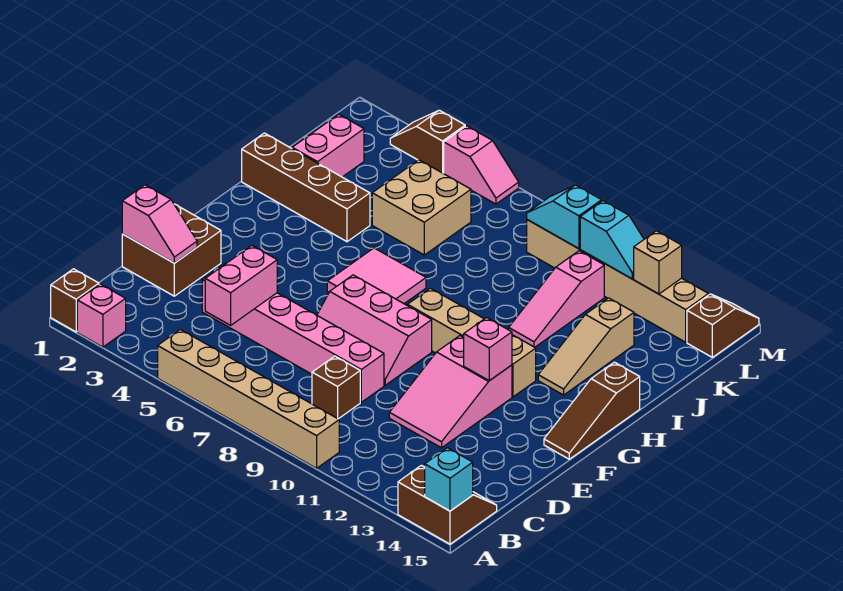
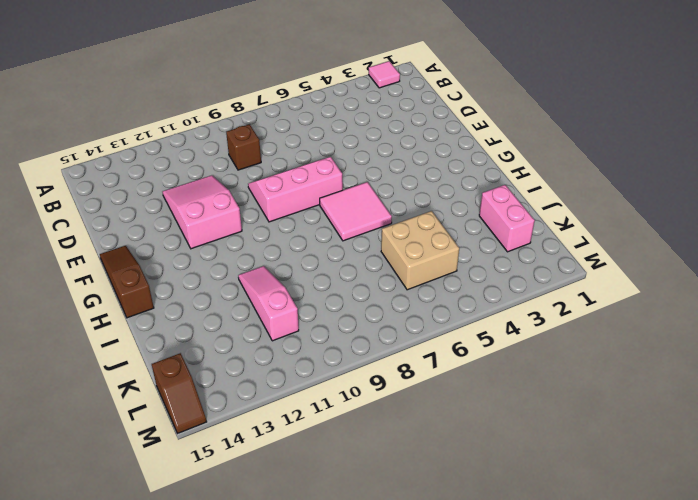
pink tile A2 level 1 -> pink brick A2 level 1
none -> brown brick A1 level 1
none -> tan brick A5:A10 level 1
none -> brown slope A14:B15 level 1 top A

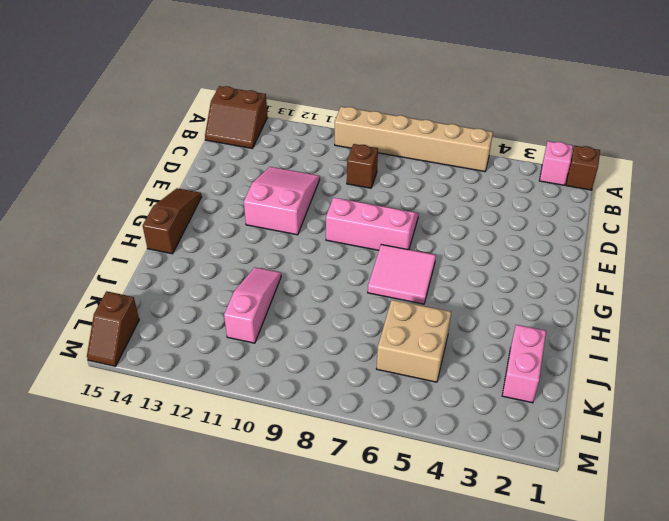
none -> brown brick D1:E2 level 1
none -> pink brick D4:D9 level 1
none -> tan brick G9:G12 level 1

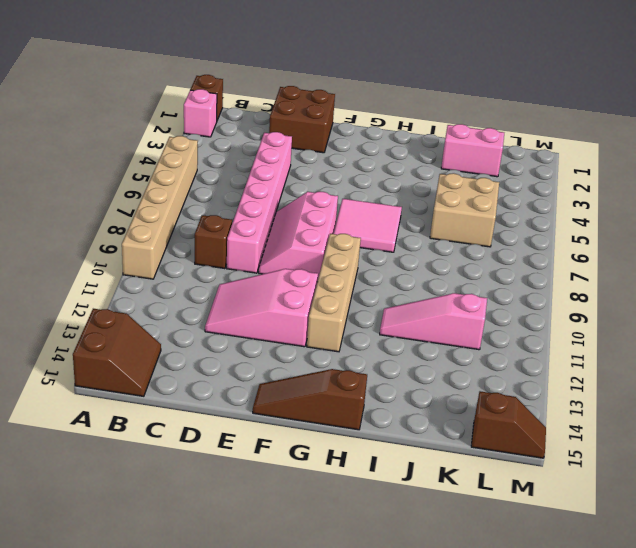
none -> tan slope H13:J13 level 1 top J
none -> brown brick I1:I4 level 1
none -> tan brick L9:L14 level 1

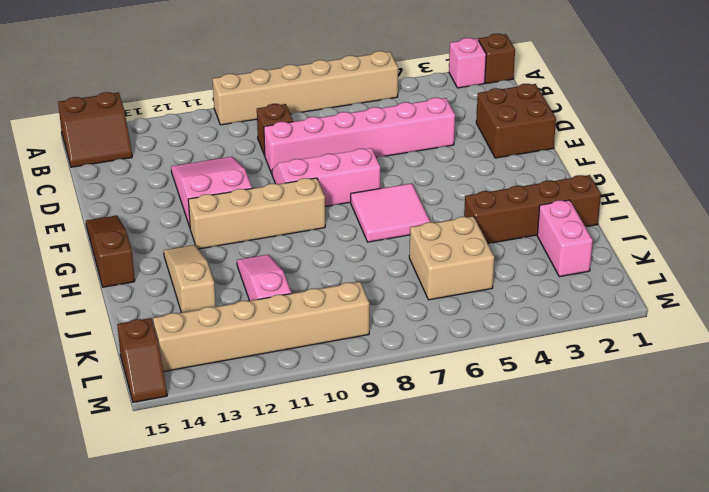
none -> brown slope M3:M4 level 1 top 4
none -> pink slope M5:M6 level 1 top 5
none -> cyan brick A15 level 2

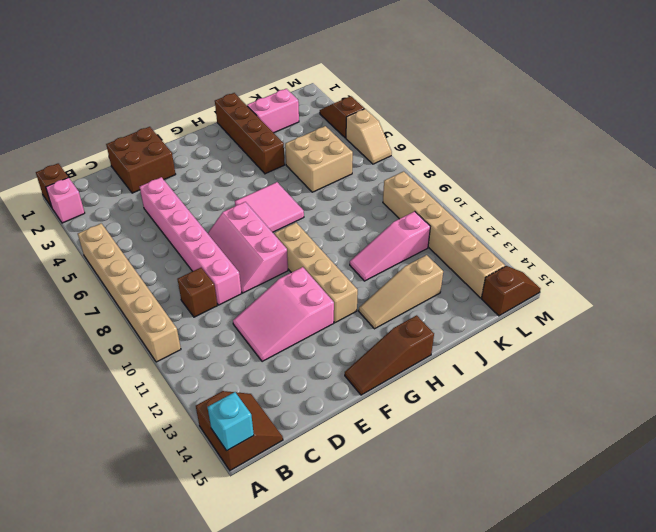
tan slope M5:M6 level 1 top 5 -> pink slope M5:M6 level 1 top 5
none -> pink brick C5:D5 level 2
none -> pink slope D1:D2 level 2 top 1
none -> pink brick F12 level 2

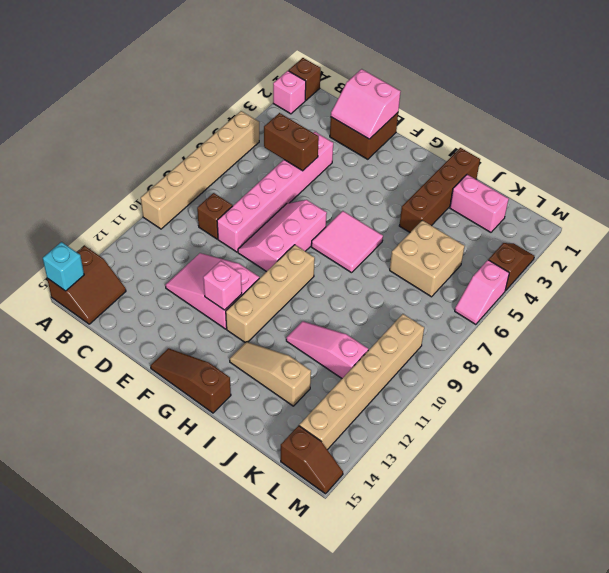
brown brick C5:D5 level 2 -> pink brick C5:D5 level 2
pink slope D1:E2 level 2 top 1 -> pink slope D1:D2 level 2 top 1
none -> cyan slope L9:L10 level 2 top 10
none -> cyan slope L11:L12 level 2 top 11
none -> tan brick L13 level 2

